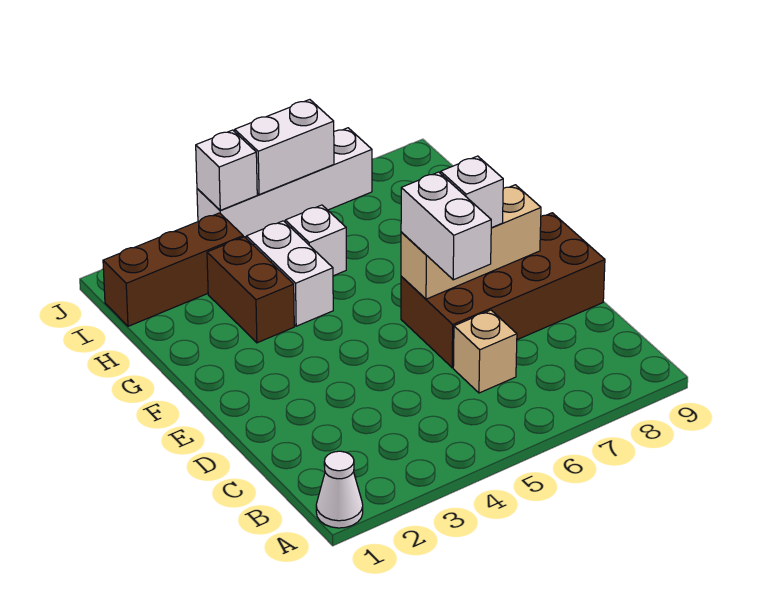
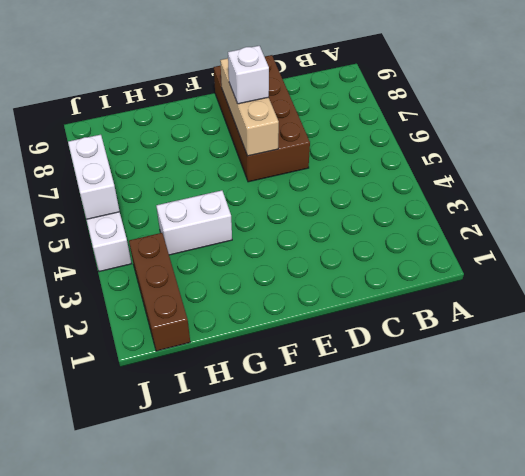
none -> white cone A1 level 1
none -> tan brick C6 level 1
none -> brown brick G3:H3 level 1

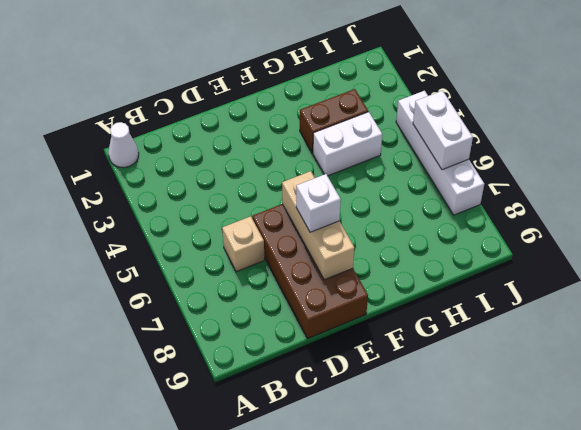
none -> white brick H5 level 1
none -> brown brick I1:I3 level 1
none -> white brick J4 level 2

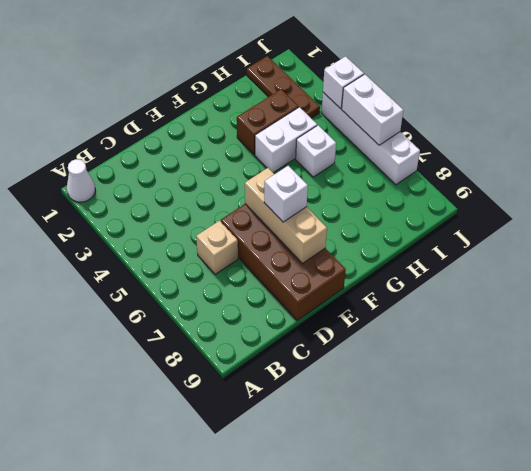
brown plate I1:I3 level 1 -> brown brick I1:I3 level 1
none -> white brick D6:E6 level 3

